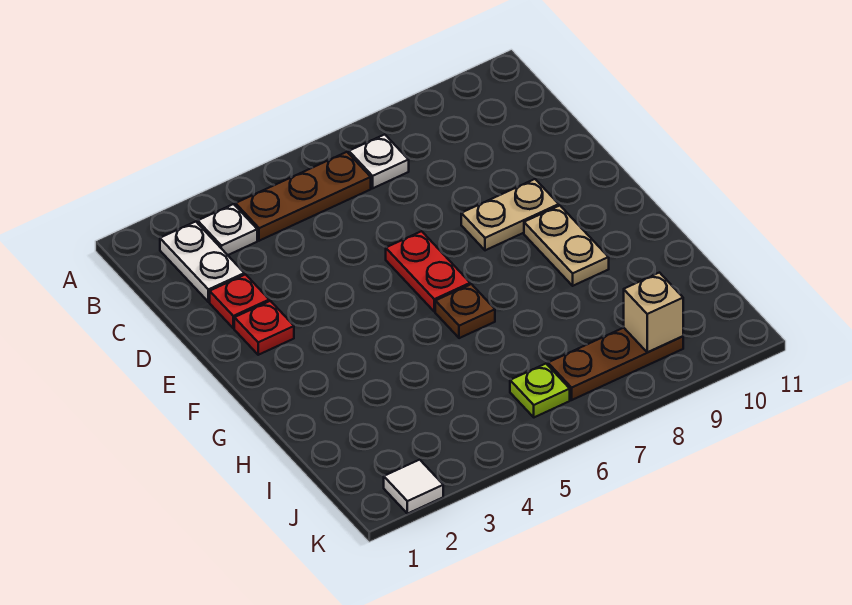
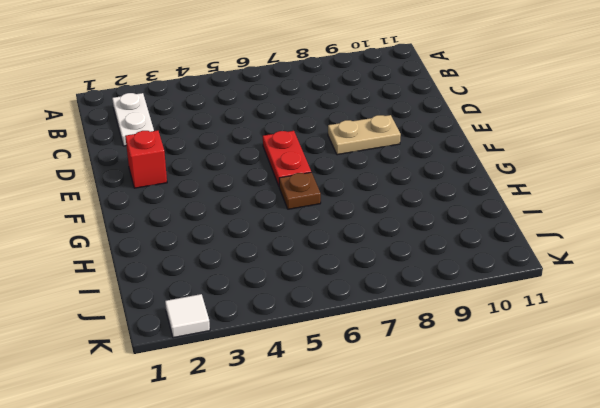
red brick E2 level 1 -> red plate E2 level 1
none -> white plate B3 level 1
none -> brown plate B4:B6 level 1
none -> white plate B7 level 1

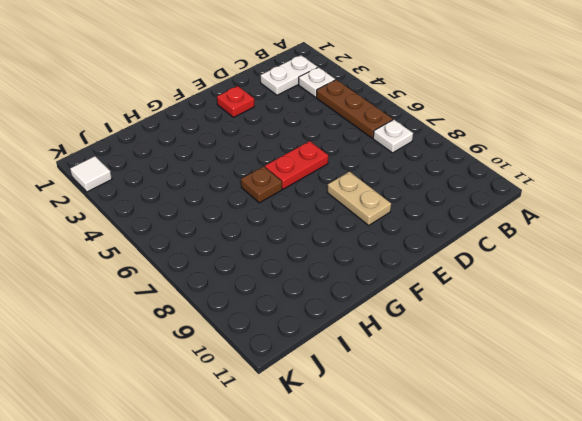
none -> red plate D2 level 1
none -> tan plate F9:G9 level 1
none -> lime plate J6 level 1

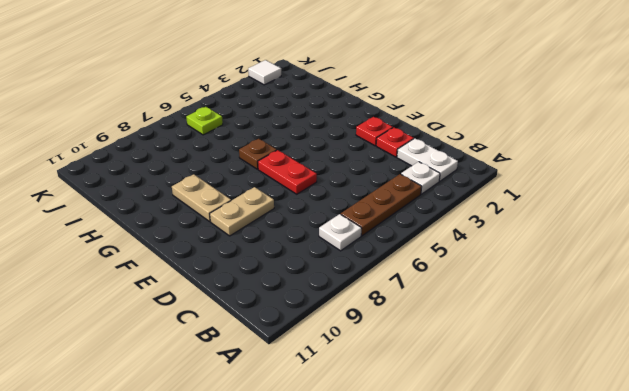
none -> brown plate J7:J9 level 1
none -> tan brick J9 level 2

